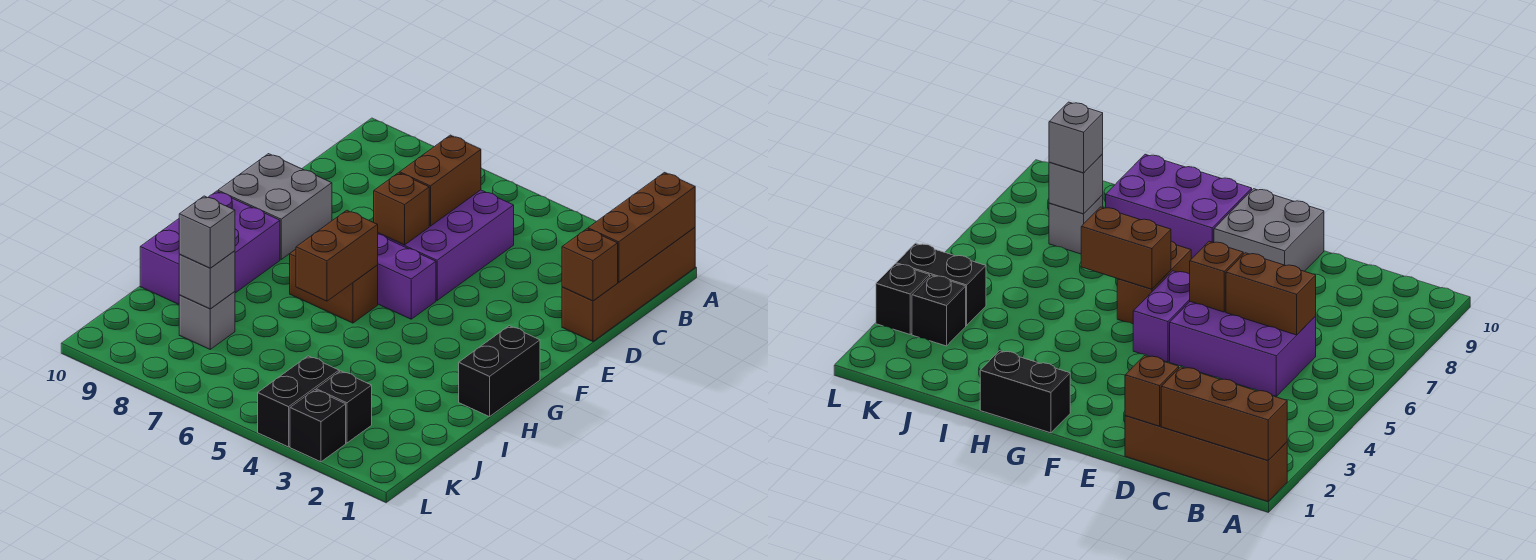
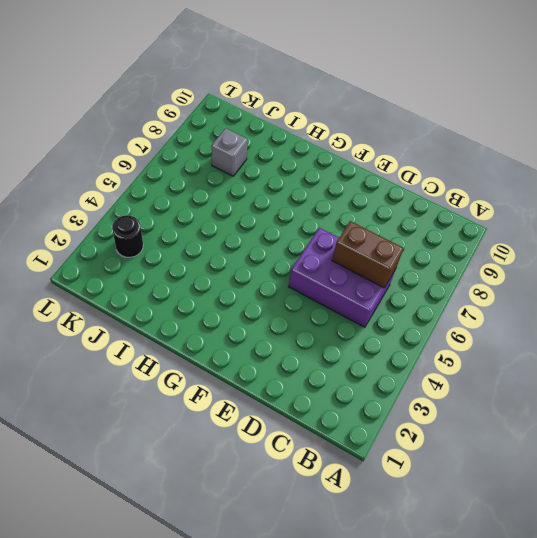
black round brick K3 level 1 -> black brick K3 level 1
none -> brown brick A1:D1 level 1
none -> grey brick E9:F10 level 1
none -> purple brick F5:F6 level 1

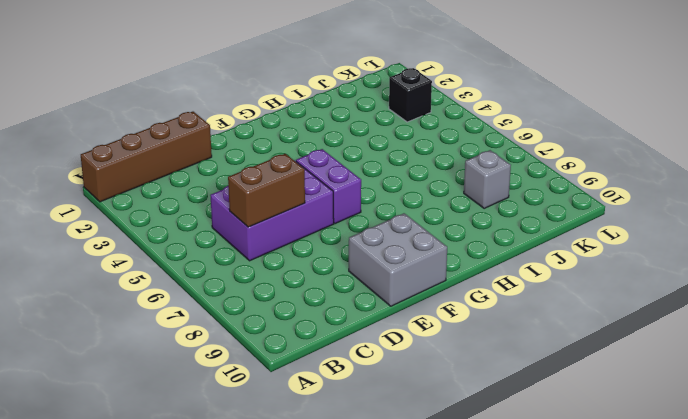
none -> black brick G1:H1 level 1
none -> brown brick G6:G7 level 1
none -> purple brick G9:I10 level 1

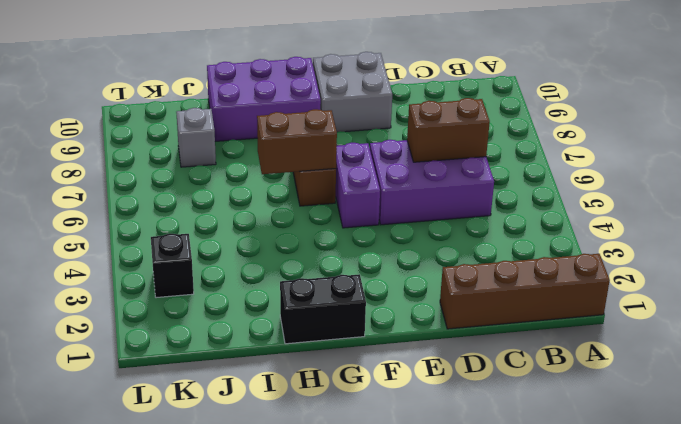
none -> black brick K4:L4 level 1
none -> black brick L3 level 1
none -> brown brick A1:C1 level 2

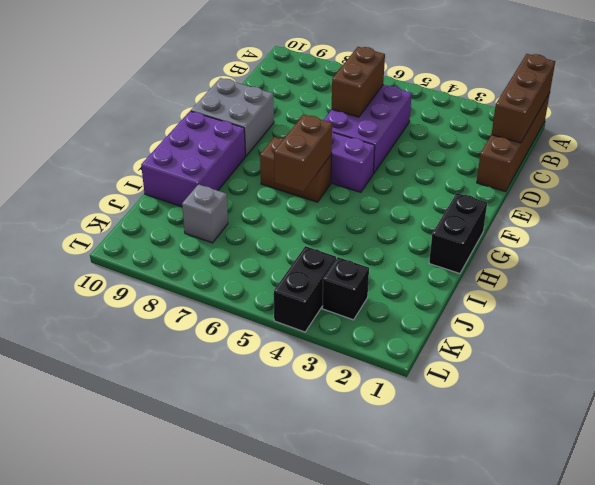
none -> black brick L3 level 1
none -> brown brick D1 level 2
none -> brown brick E6 level 2

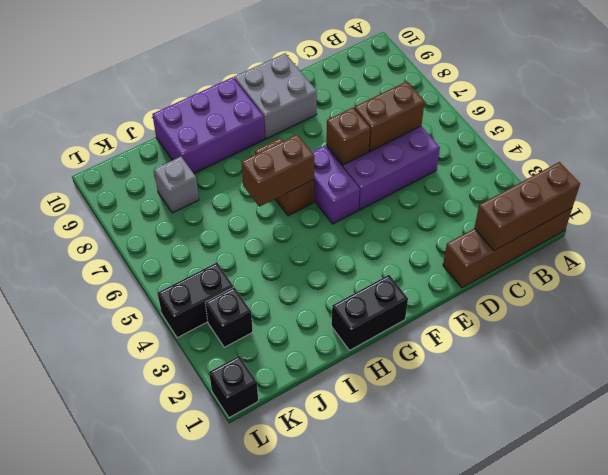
black brick L1 level 1 -> black brick L3 level 1
none -> brown brick D1 level 2
none -> grey brick J8 level 2
none -> grey brick J8 level 3

